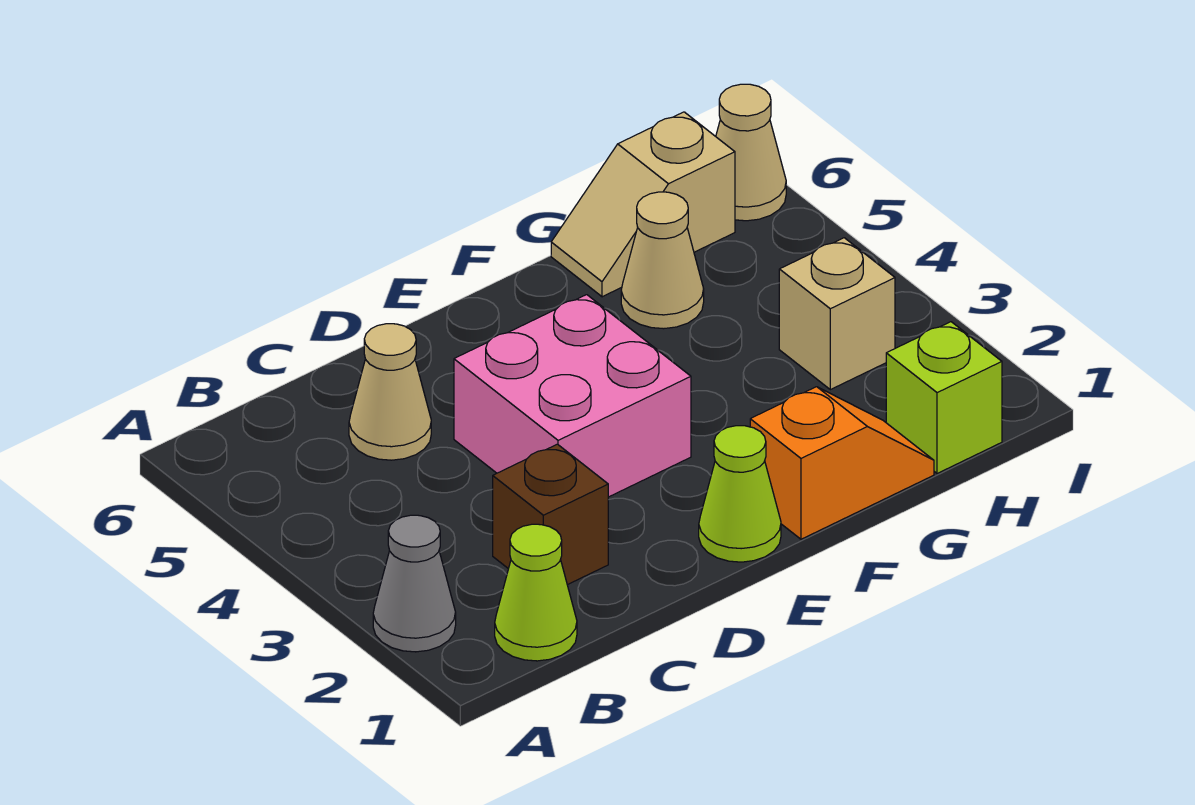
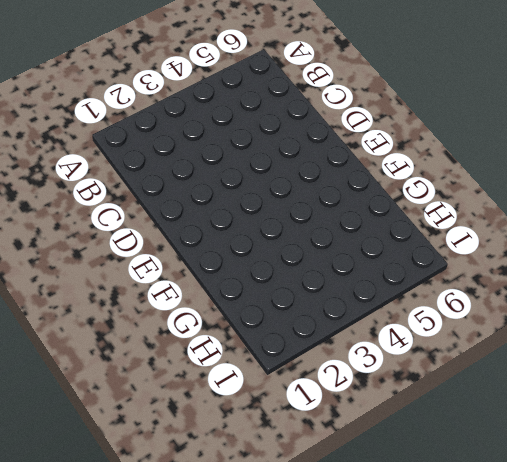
none -> grey cone A2 level 1
none -> lime cone B1 level 1
none -> brown brick C2 level 1

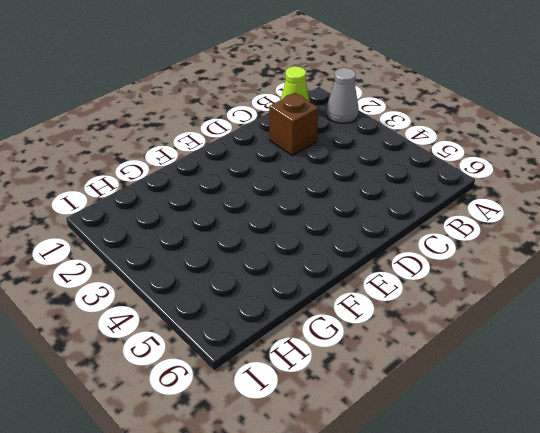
none -> tan cone C5 level 1
none -> pink brick D3:E4 level 1
none -> lime cone E1 level 1

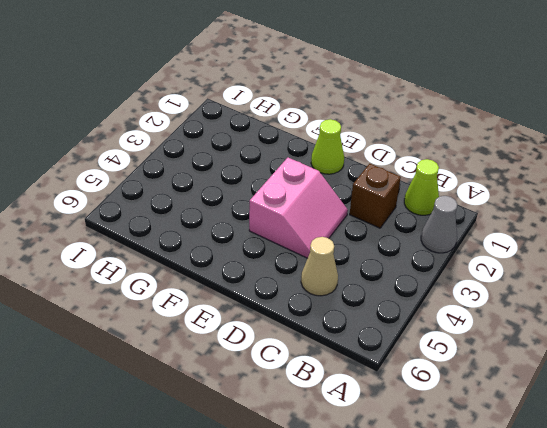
pink slope D3:E4 level 1 top E -> pink brick D3:E4 level 1
none -> orange slope F1:G1 level 1 top F
none -> tan cone G5 level 1
none -> tan slope G6:H6 level 1 top H

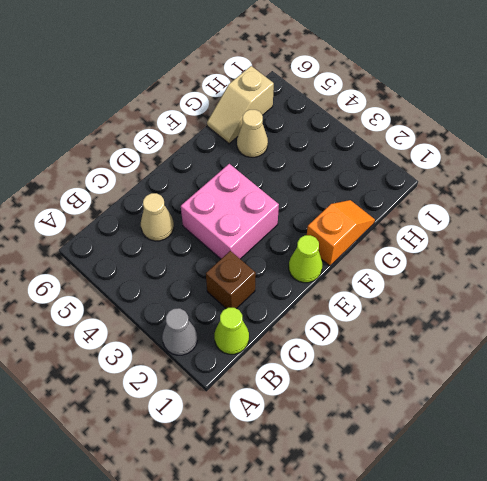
none -> lime brick H1 level 1
none -> tan brick H3 level 1
none -> tan cone I6 level 1

